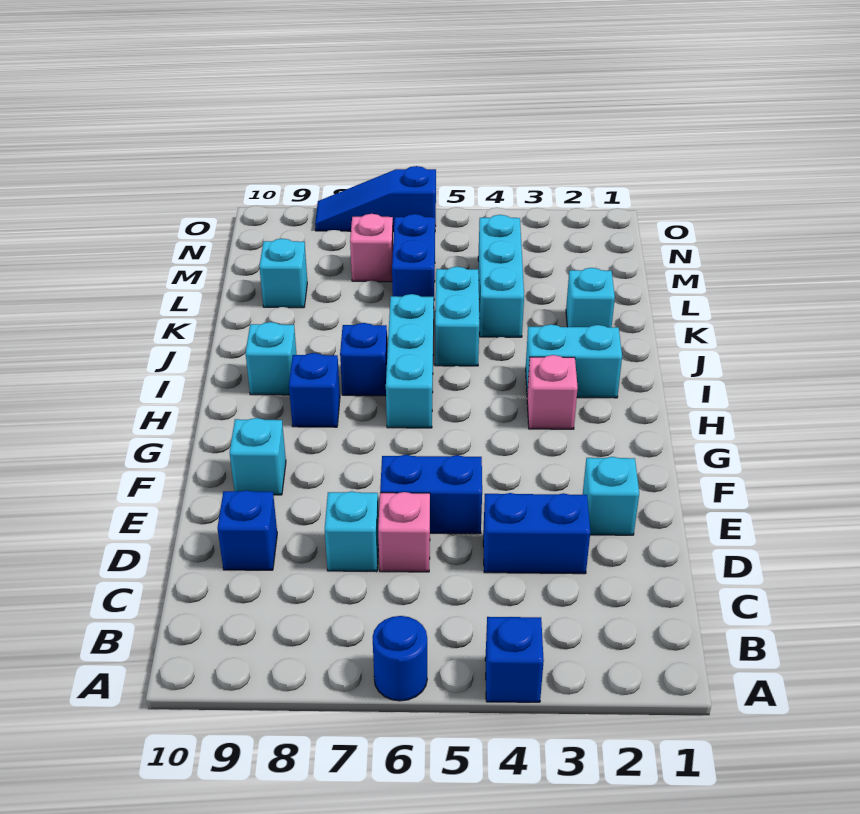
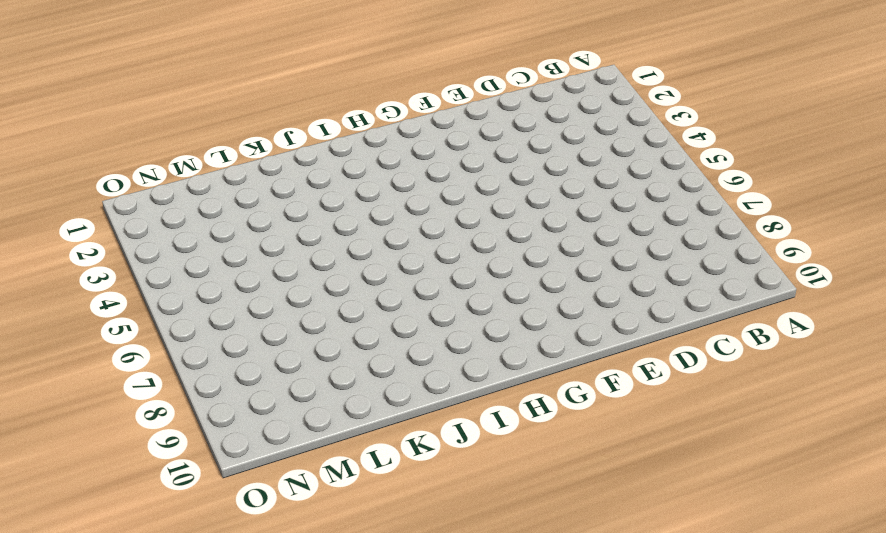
none -> blue brick A4 level 1
none -> blue round brick A6 level 1
none -> blue brick D3:D4 level 1

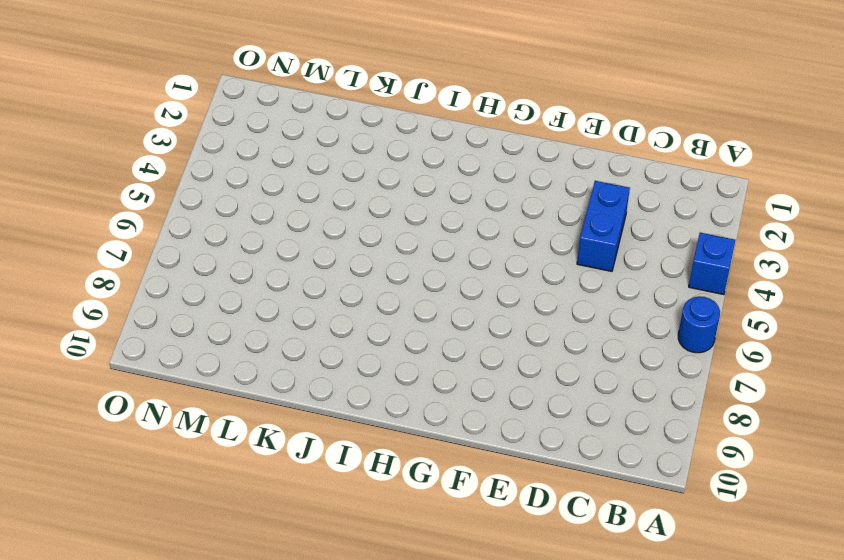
none -> pink brick D6 level 1
none -> cyan brick D7 level 1
none -> blue brick D9 level 1

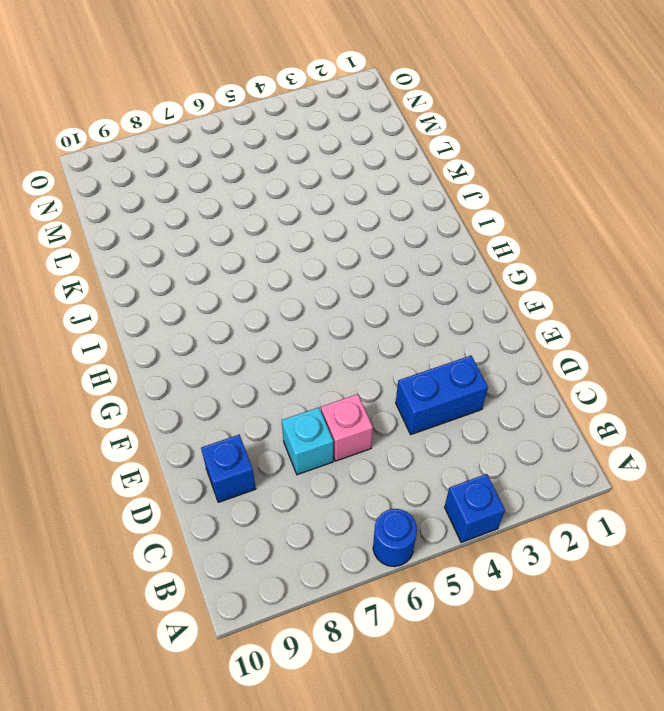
none -> cyan brick E2 level 1
none -> blue brick E5:E6 level 1
none -> cyan brick F9 level 1

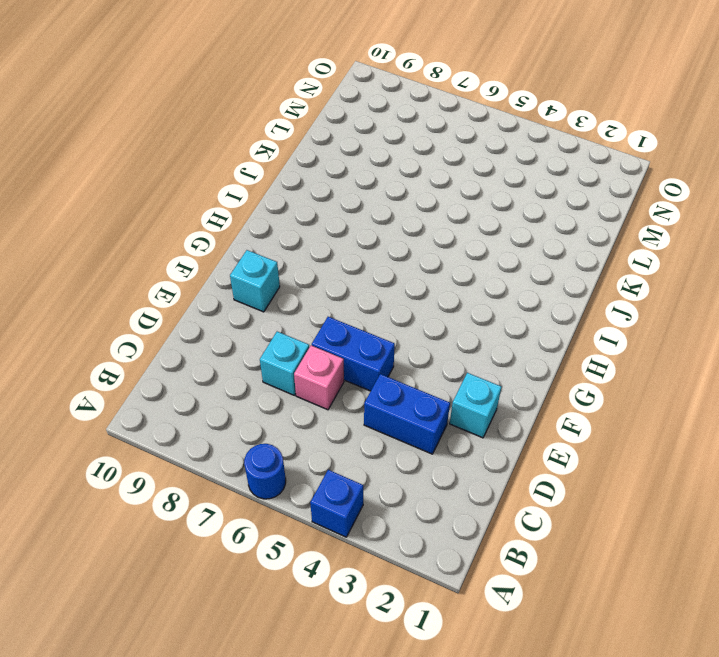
none -> blue brick D9 level 1
none -> pink brick H3 level 1
none -> cyan brick H6:J6 level 1

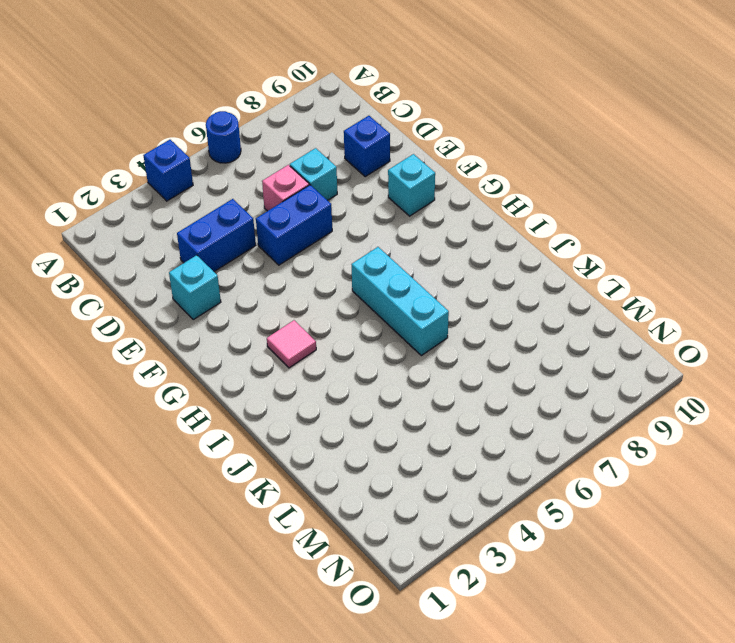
pink tile H3 level 1 -> pink brick H3 level 1
none -> blue brick H8 level 1
none -> cyan brick I2:I3 level 1
none -> blue brick I7 level 1

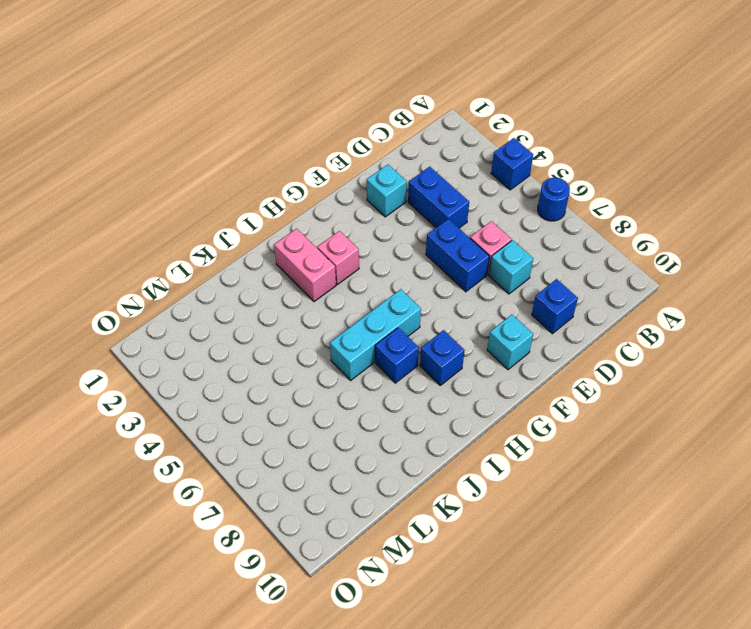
pink brick I2:I3 level 1 -> cyan brick I2:I3 level 1
none -> cyan brick I9 level 1
none -> cyan brick J5:K5 level 1
none -> cyan brick K2 level 1

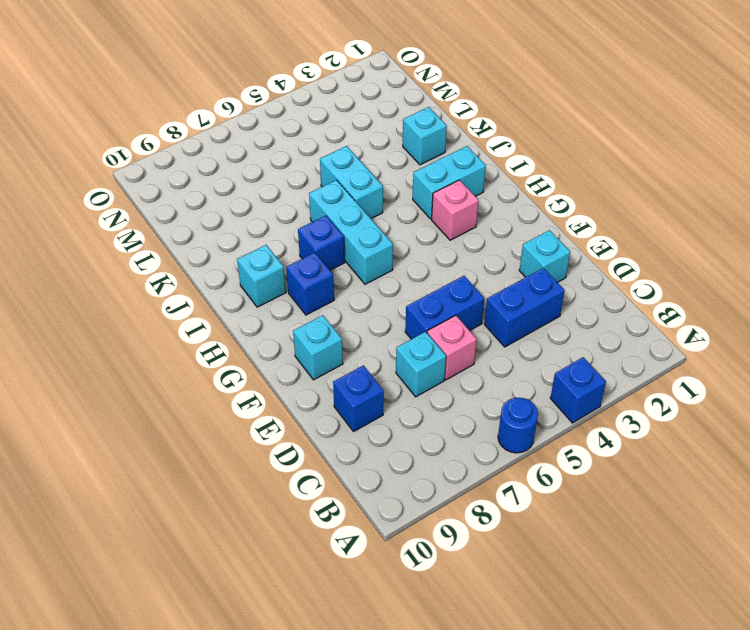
none -> cyan brick K4:M4 level 1
none -> blue brick L6:M6 level 1
none -> cyan brick L9 level 1

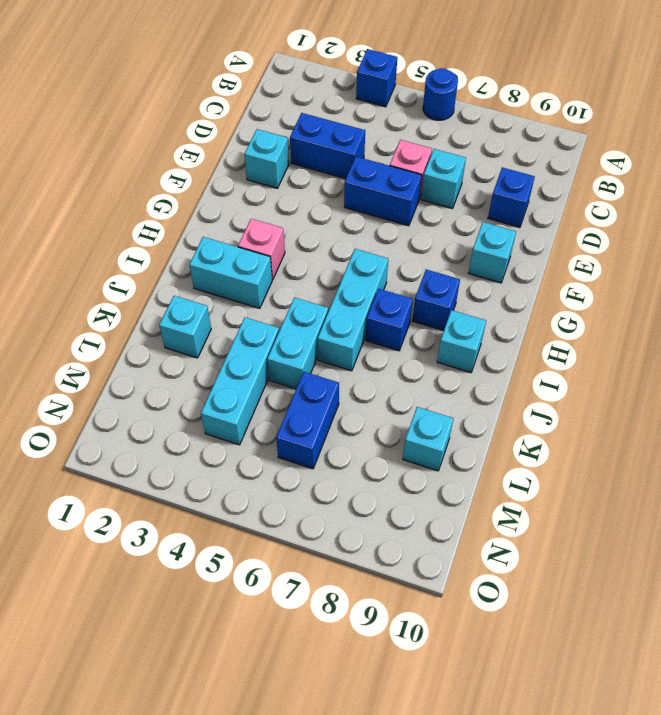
none -> pink brick M7 level 1
none -> blue slope O6:O8 level 1 top 6

